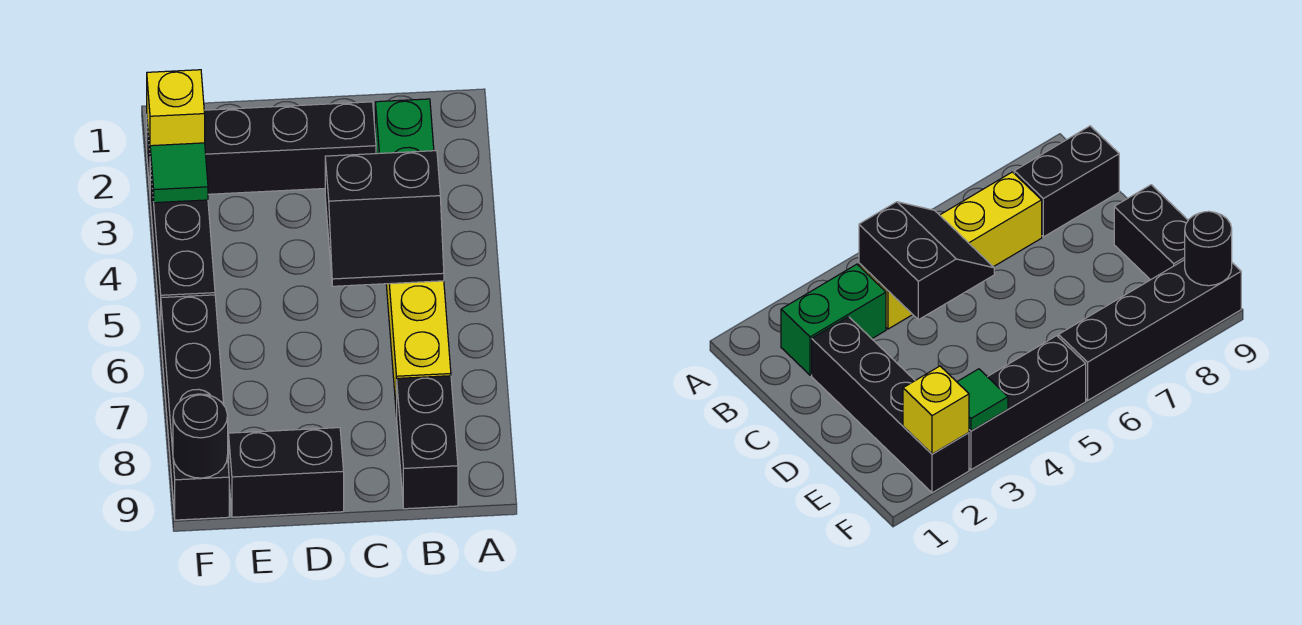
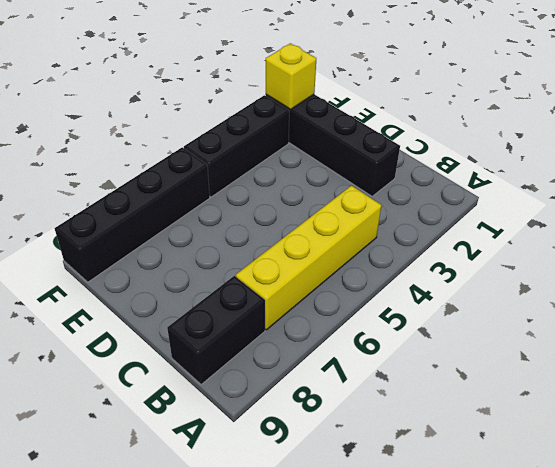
none -> green brick B2:B3 level 1
none -> black brick D9:E9 level 1

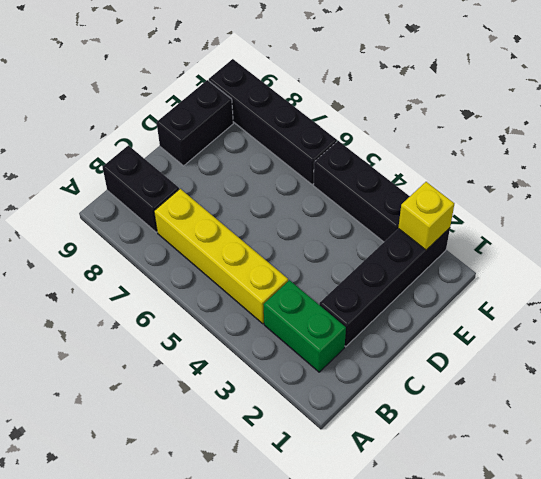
none -> black slope B4:C5 level 2 top 4
none -> green tile F3 level 2

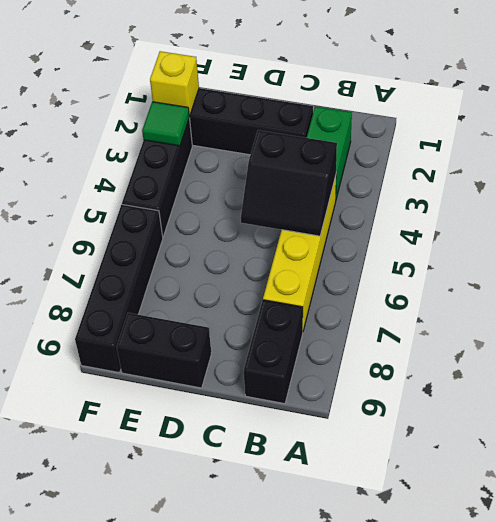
none -> black round brick F9 level 2

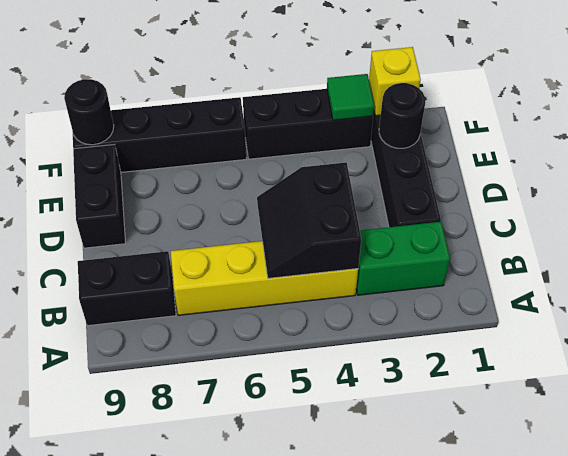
black round brick E2 level 2 -> none

